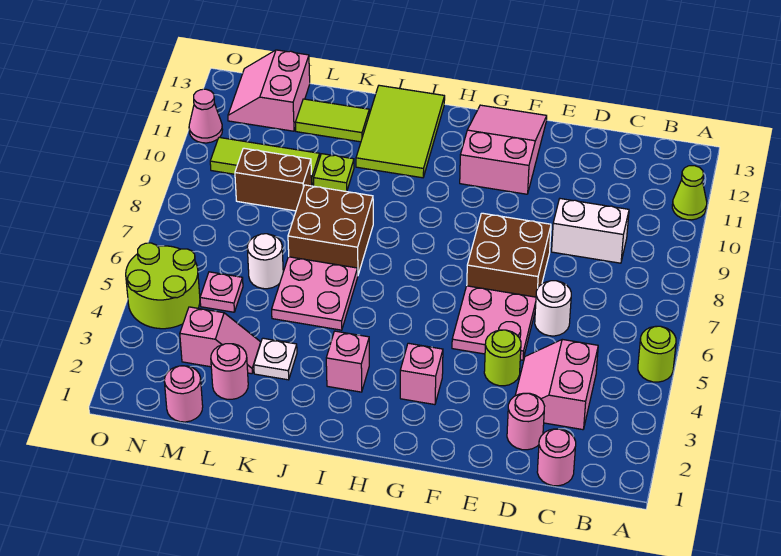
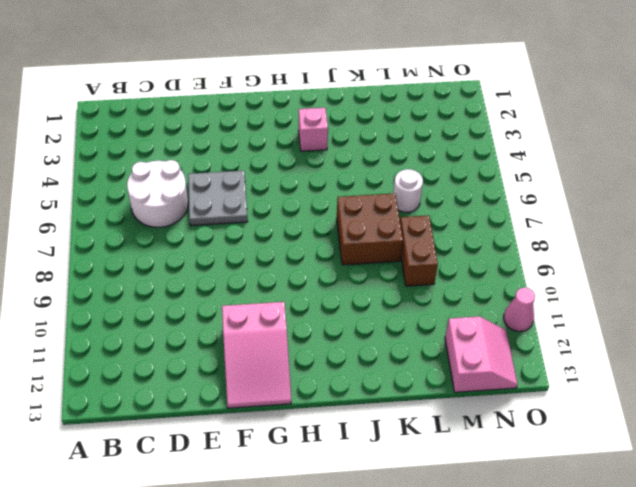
white round brick C5:D6 level 1 -> white round brick D6 level 1
grey plate E5:F6 level 1 -> pink plate E5:F6 level 1
brown brick L8:L9 level 1 -> brown brick L9:M9 level 1
none -> lime round brick A5 level 1
none -> lime cone A11 level 1
none -> pink round brick C1 level 1

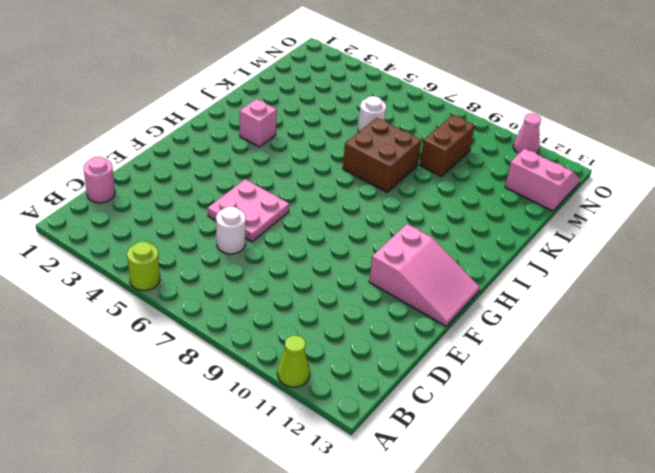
none -> pink slope C3:D4 level 1 top C
none -> white brick C9:D9 level 1
none -> pink round brick D2 level 1

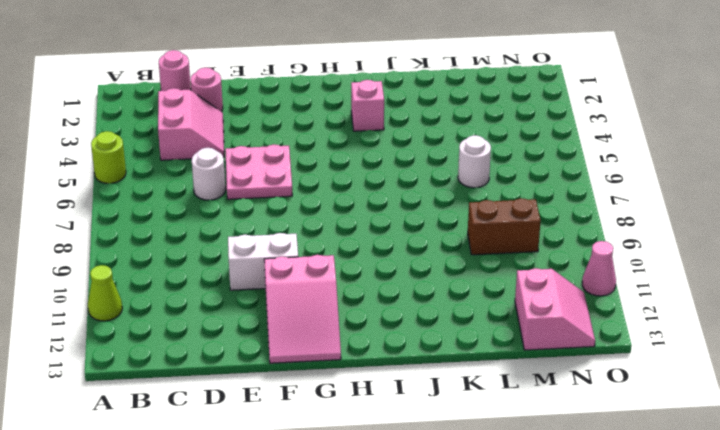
white brick E10:F10 level 1 -> white brick C9:D9 level 1
none -> lime round brick E4 level 1
none -> brown brick E7:F8 level 1
none -> pink brick G3 level 1

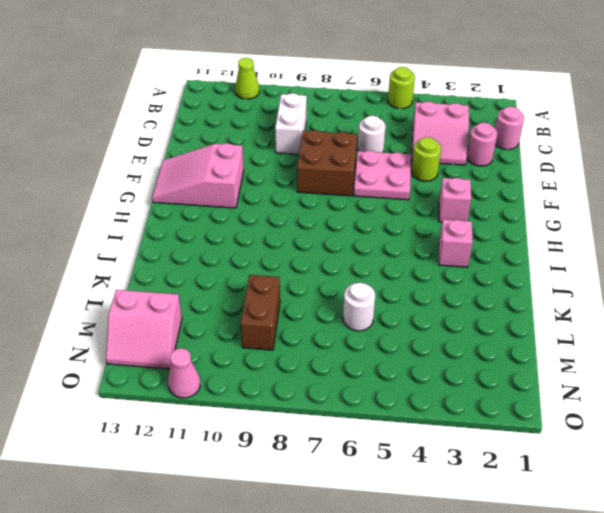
none -> lime tile I11:J13 level 1
none -> pink plate J5:K6 level 1
none -> brown brick J7:K8 level 1

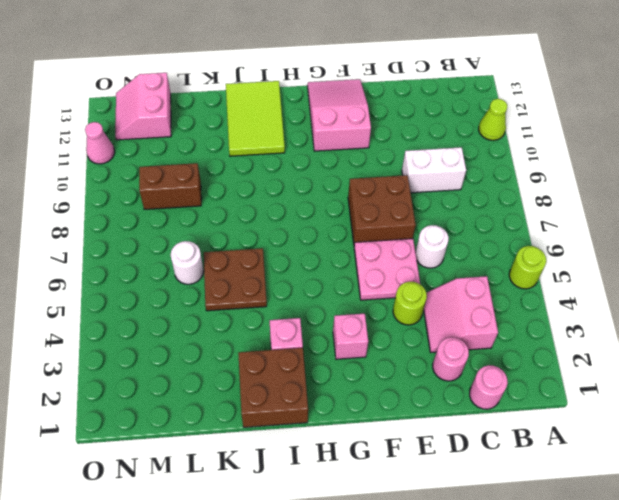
brown brick I1:J2 level 1 -> brown brick J7:K8 level 1
brown plate J5:K6 level 1 -> pink plate J5:K6 level 1
none -> white plate K3 level 1
none -> lime plate K10 level 1
none -> lime tile K12:L12 level 1

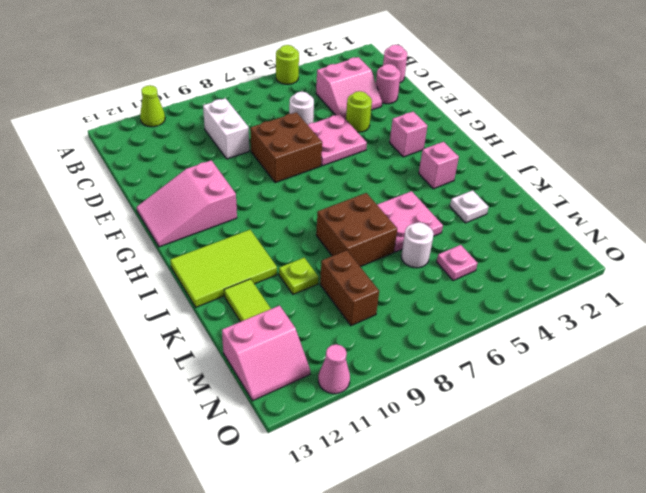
none -> pink round brick L2 level 1
none -> pink slope L3:M3 level 1 top M
none -> lime tile L10:N10 level 1

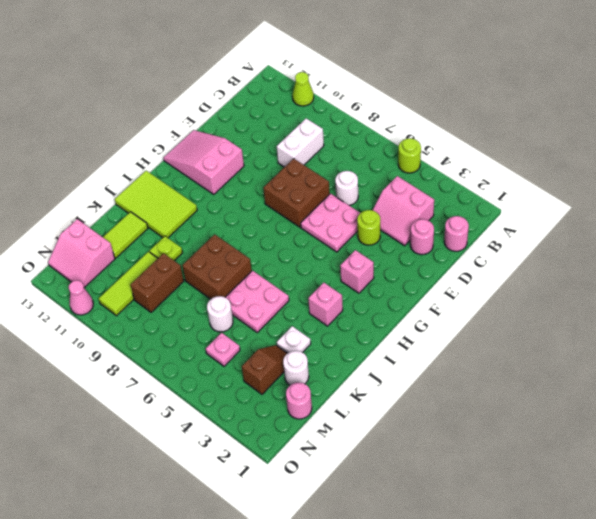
white round brick L2 level 1 -> pink round brick L2 level 1
brown slope L3:M3 level 1 top M -> pink slope L3:M3 level 1 top M
none -> lime round brick N4:O5 level 1

